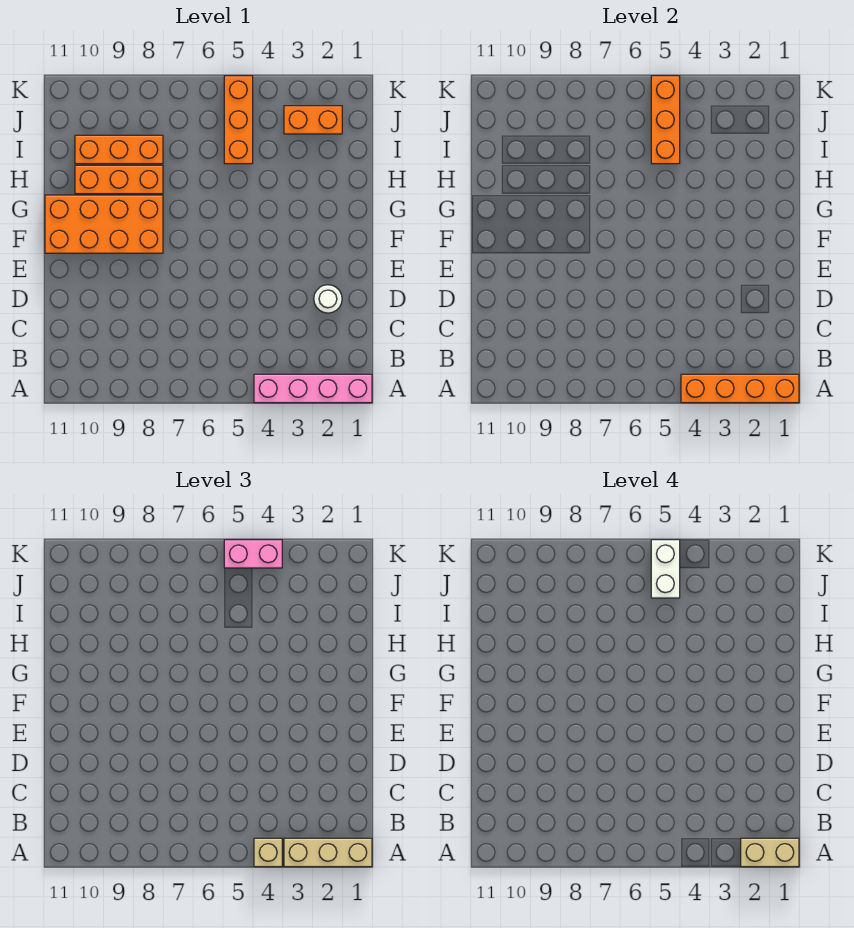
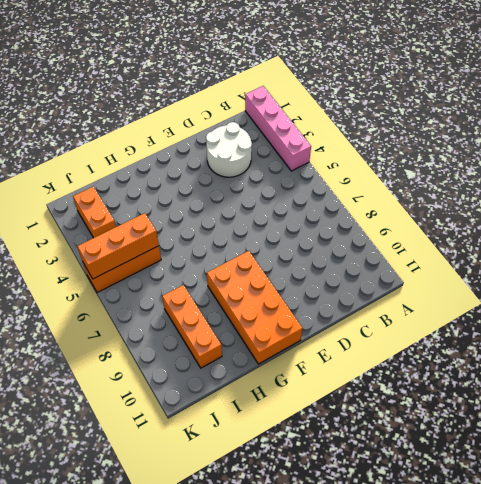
white round brick C2:D3 level 1 -> white round brick D2 level 1
none -> orange brick H8:H10 level 1
none -> orange brick A1:A4 level 2
none -> tan brick A1:A3 level 3

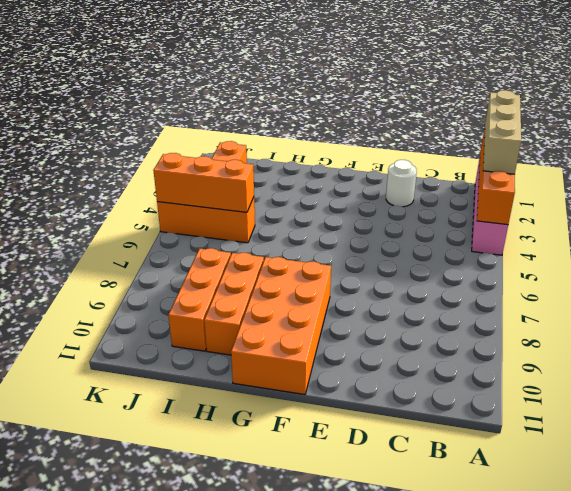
none -> tan brick A4 level 3
none -> pink brick K4:K5 level 3
none -> tan brick A1:A2 level 4

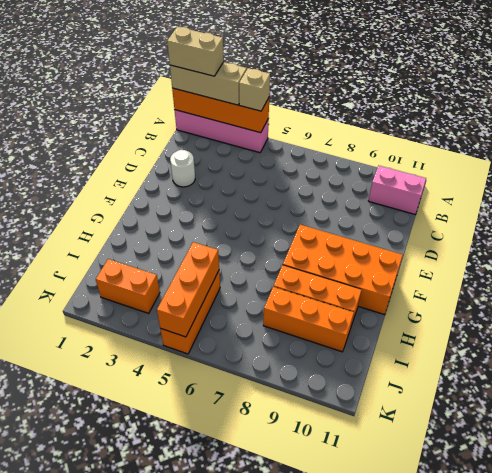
pink brick B10:B11 level 1 -> pink brick K4:K5 level 3
none -> white brick J5:K5 level 4

